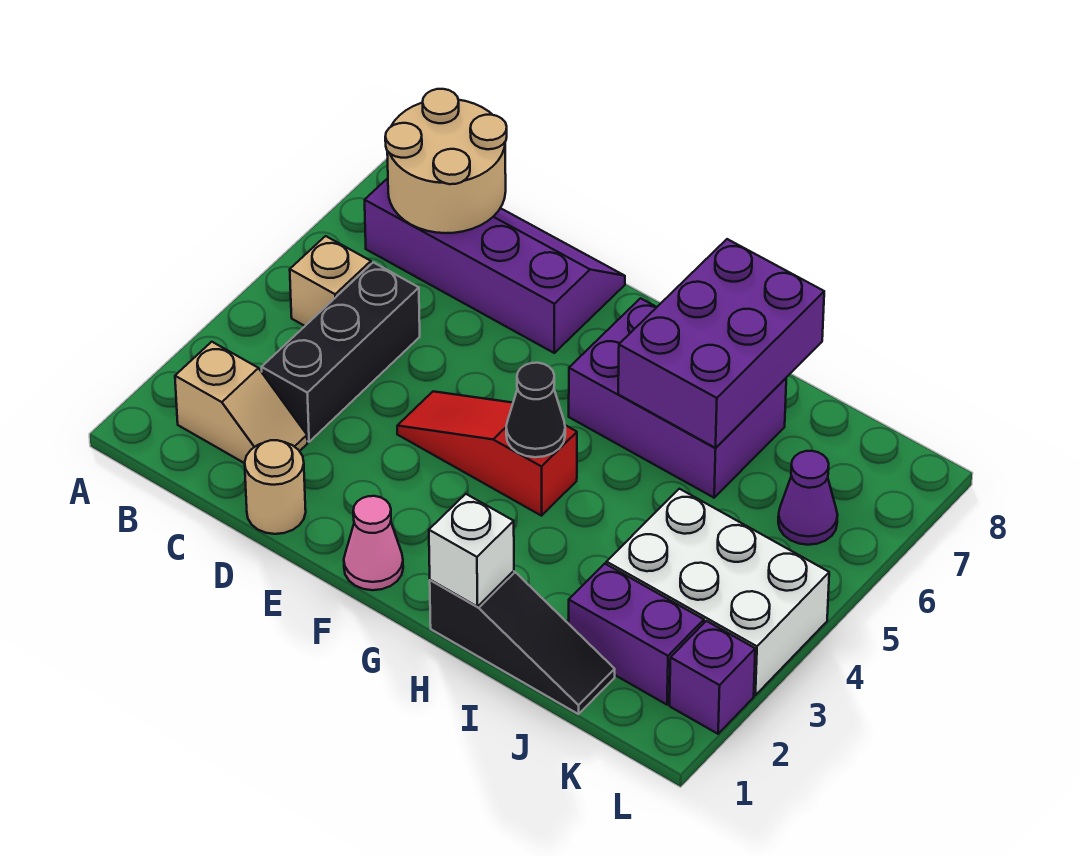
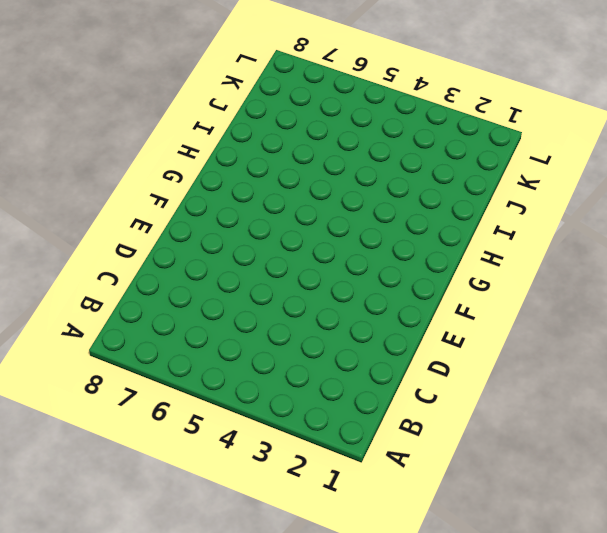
none -> tan slope B2:C2 level 1 top B
none -> tan brick B5 level 1
none -> purple slope B7:E8 level 1 top 7

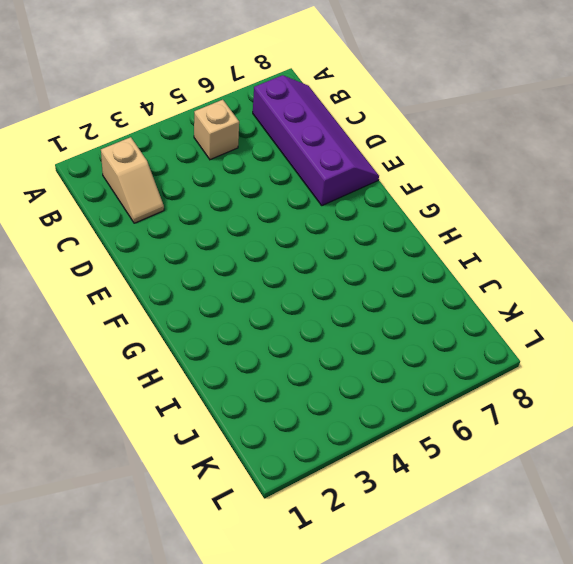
none -> black brick C3:C5 level 1
none -> tan round brick D1 level 1
none -> red slope E4:G4 level 1 top G

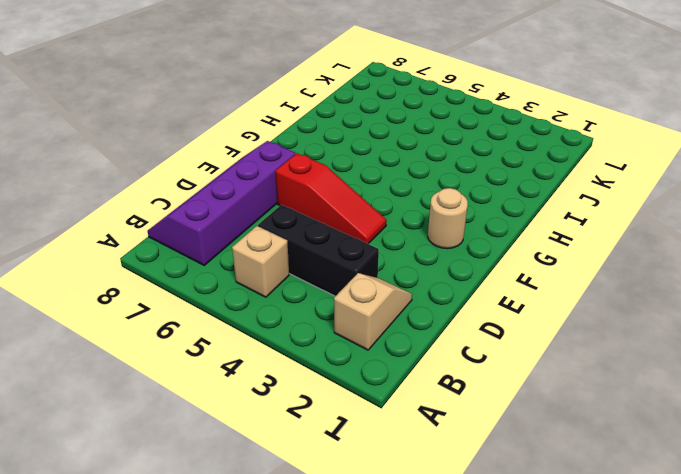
red slope E4:E6 level 1 top 6 -> red slope E4:G4 level 1 top G
tan round brick F2 level 1 -> tan round brick D1 level 1
none -> pink cone F1 level 1
none -> purple brick G6:I7 level 1
none -> black slope H1:J1 level 1 top H

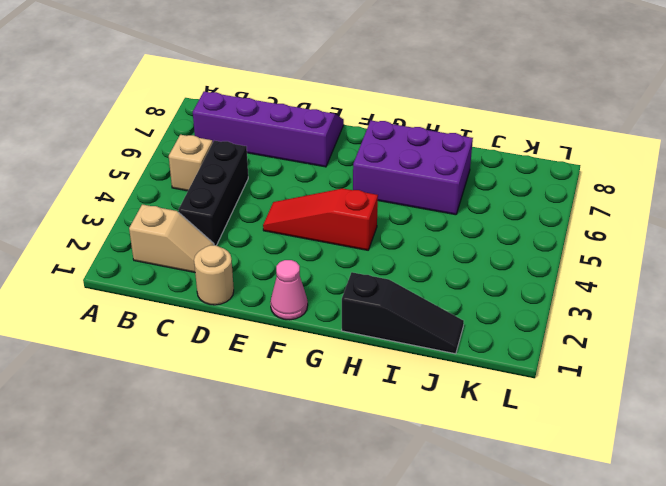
none -> purple brick J2:K2 level 1
none -> white brick J3:L4 level 1
none -> purple cone K6 level 1

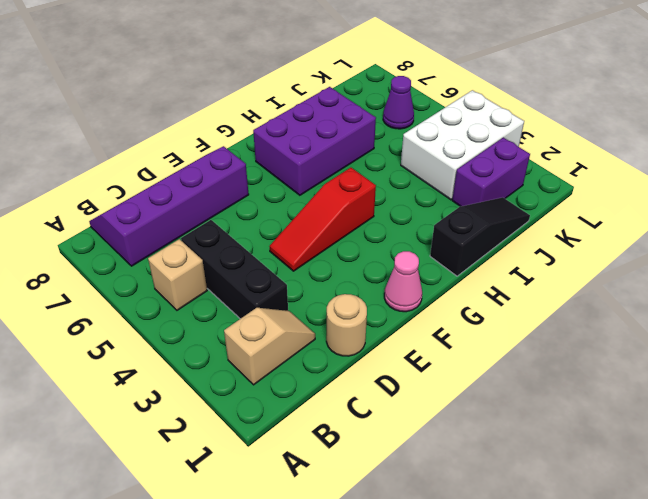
none -> purple brick L2 level 1
none -> tan round brick B7:C8 level 2
none -> black cone G4 level 2

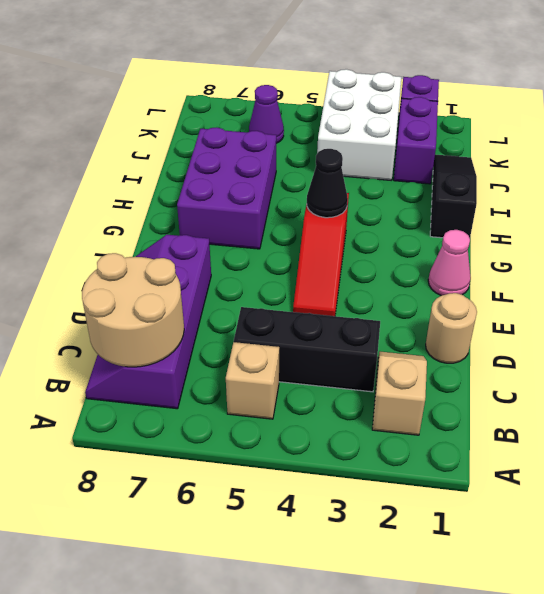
none -> white brick H1 level 2
none -> purple brick H6:I8 level 2

